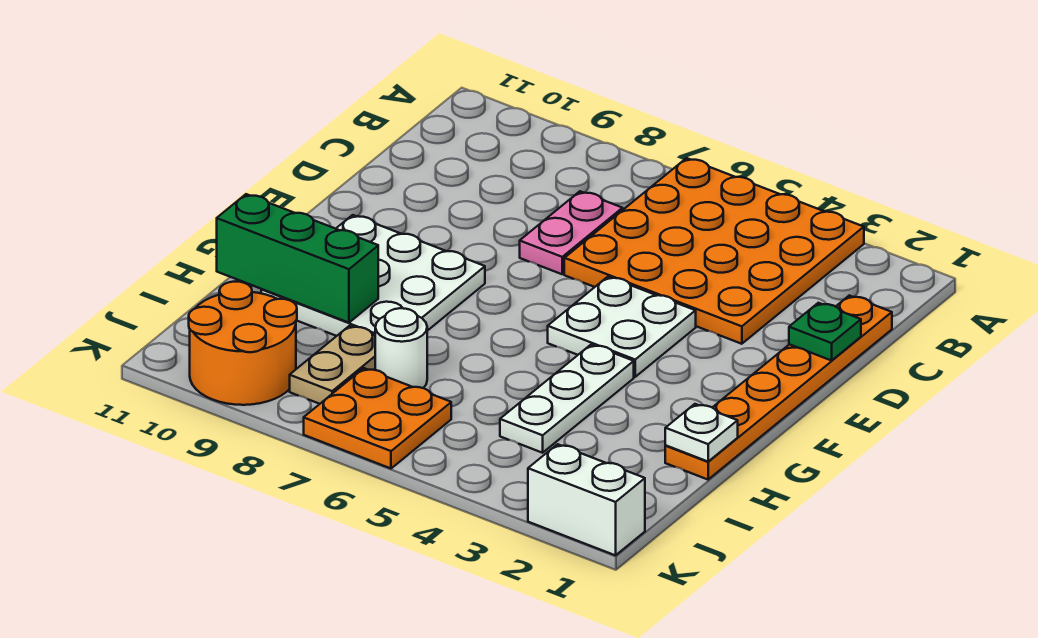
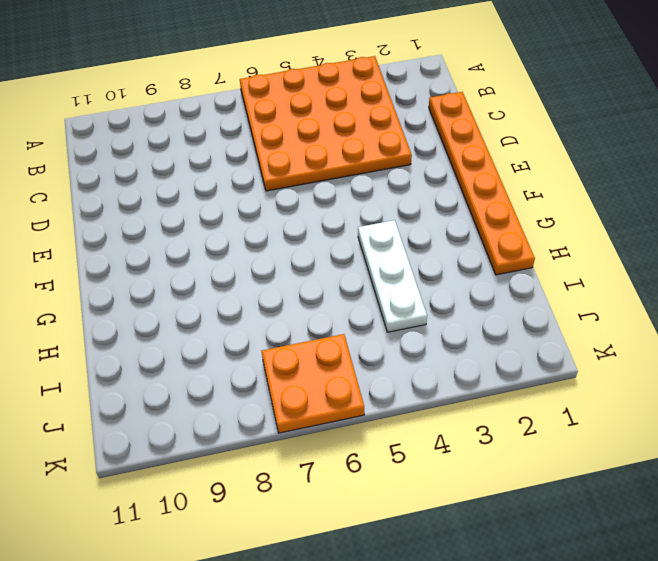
none -> pink plate C7:D7 level 1
none -> white plate E4:F5 level 1
none -> white plate F8:H10 level 1

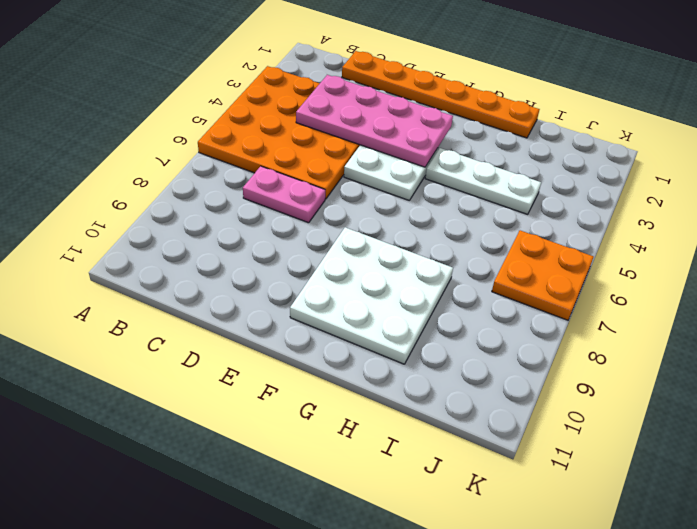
pink plate C3:F4 level 2 -> none
none -> white round brick I7 level 1
none -> tan plate I8:J8 level 1
none -> orange round brick J9:K10 level 1

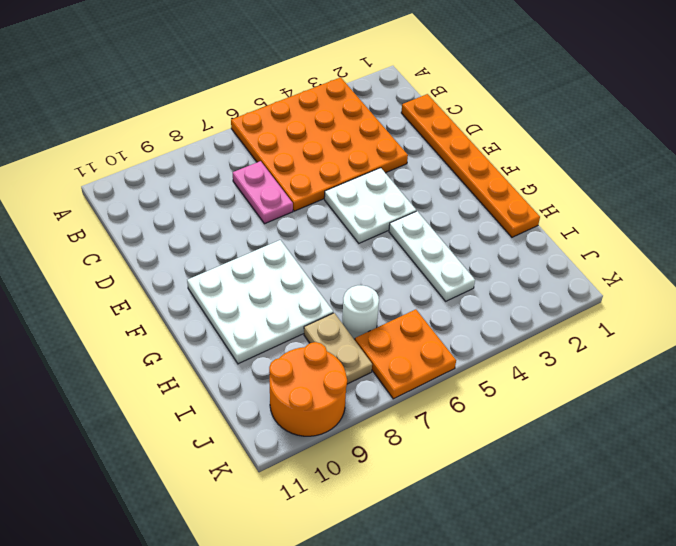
none -> white brick K1:K2 level 1
none -> green plate D1 level 2
none -> white plate H1 level 2

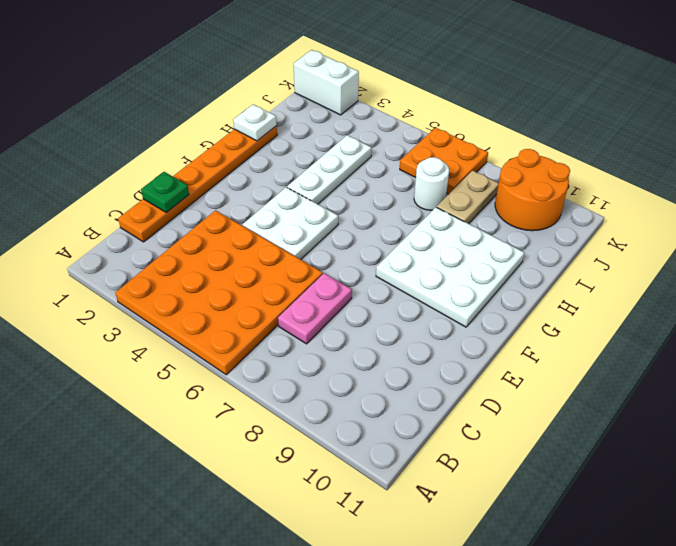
none -> green brick H9:H11 level 2

